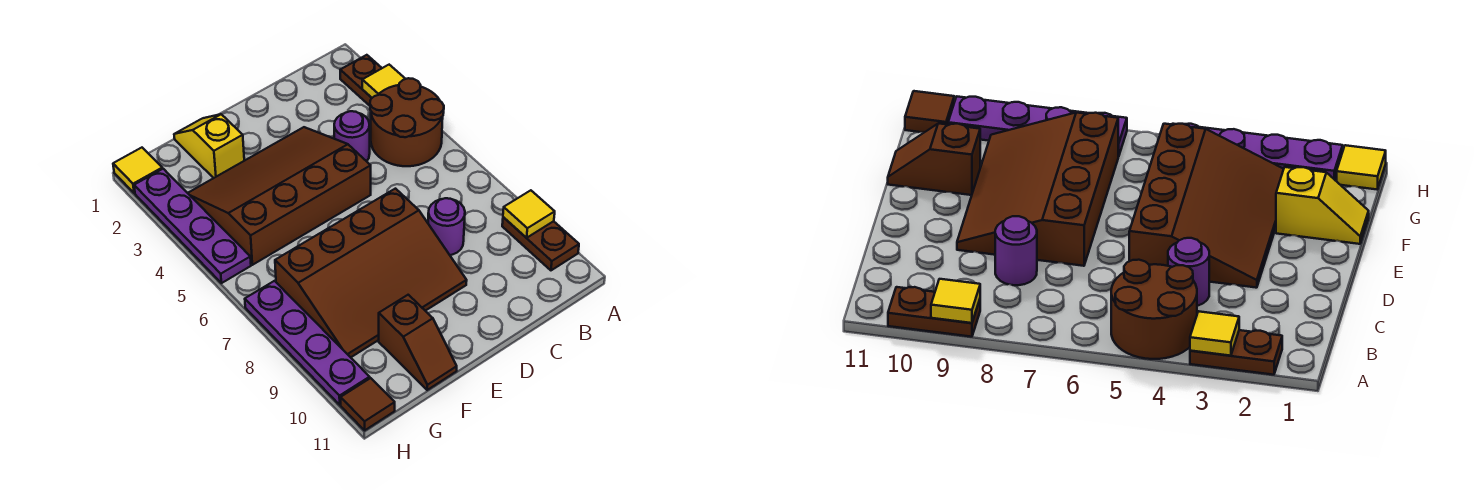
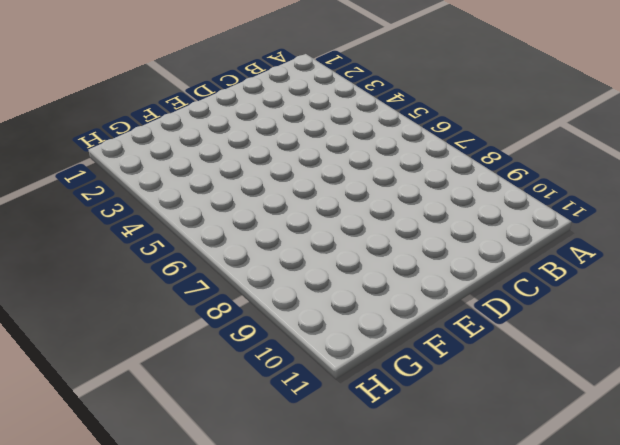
none -> brown plate A2:A3 level 1
none -> brown round brick A4:B5 level 1
none -> brown plate A9:A10 level 1

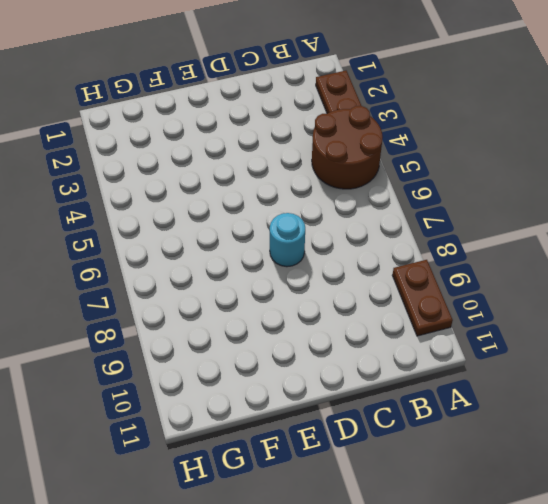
cyan round brick D7 level 1 -> brown slope D7:G9 level 1 top 7
none -> purple round brick C4 level 1
none -> purple round brick C8 level 1
none -> brown slope D3:G5 level 1 top 5

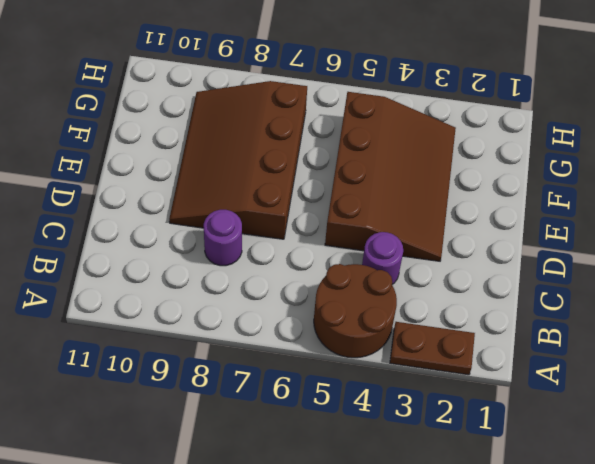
none -> brown plate A9:A10 level 1
none -> yellow slope F1:F2 level 1 top 2
none -> brown slope F10:F11 level 1 top 10

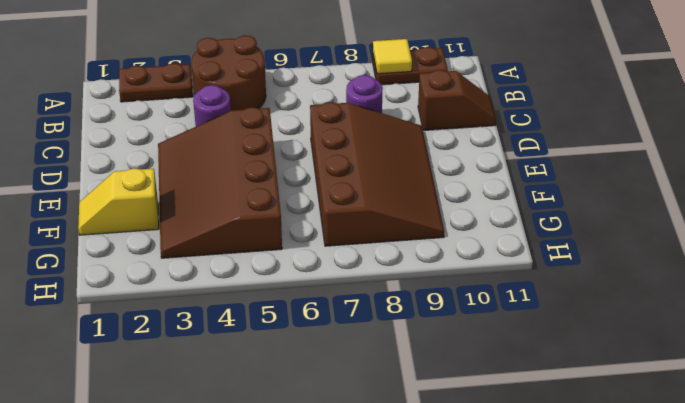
brown slope C10:C11 level 1 top 10 -> brown slope F10:F11 level 1 top 10
none -> yellow tile H1 level 1
none -> purple plate H2:H5 level 1
none -> purple plate H7:H10 level 1

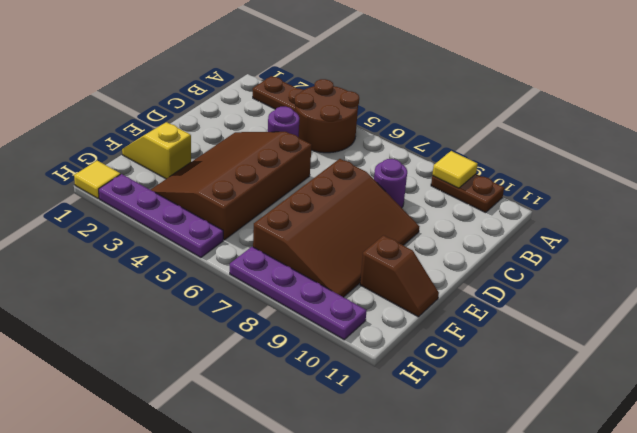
none -> brown tile H11 level 1
none -> yellow tile A3 level 2

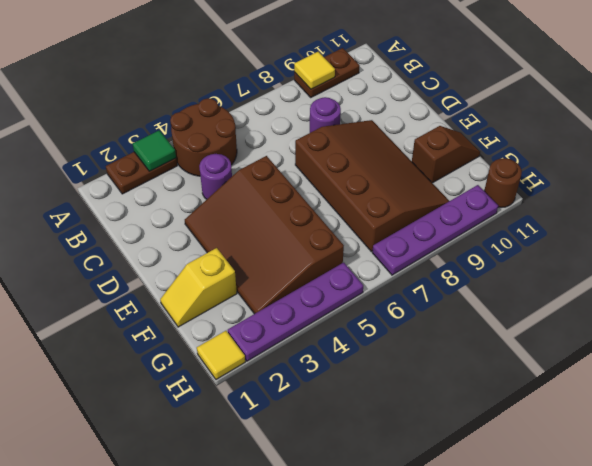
green tile A3 level 2 -> yellow tile A3 level 2
brown round brick H11 level 1 -> brown tile H11 level 1

